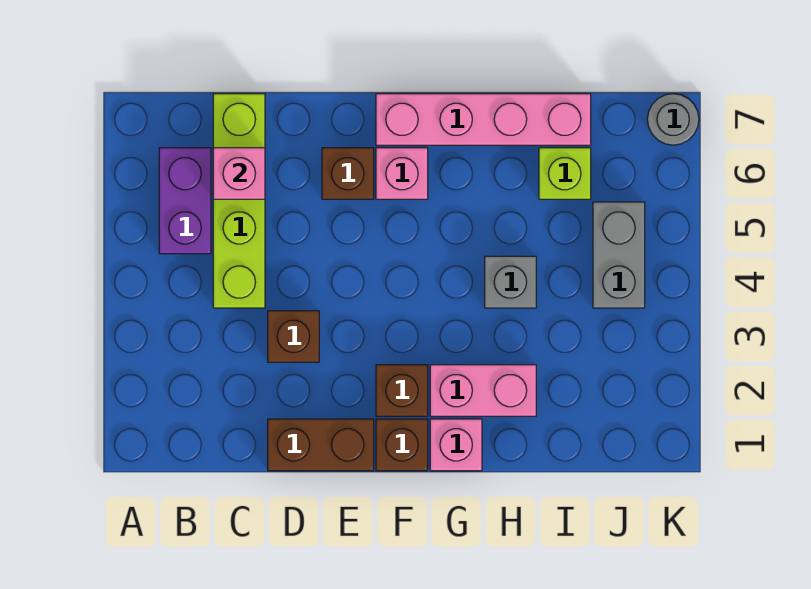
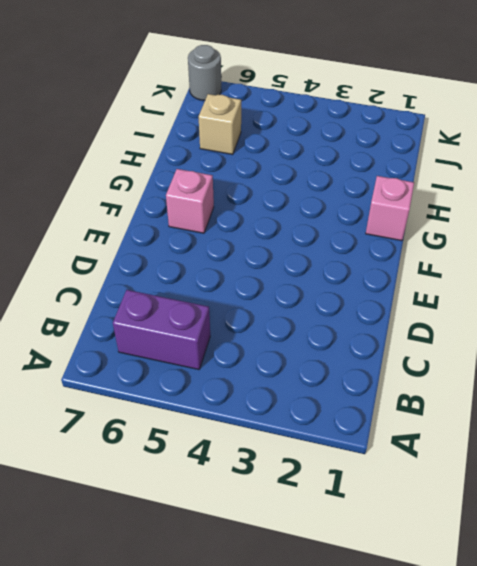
tan brick I6 level 1 -> lime brick I6 level 1
none -> lime brick C4:C7 level 1
none -> brown brick D1:E1 level 1
none -> brown brick D3 level 1

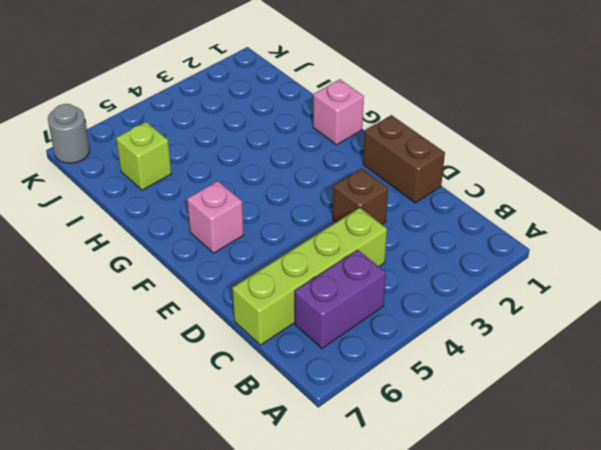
none -> brown brick E6 level 1
none -> brown brick F1 level 1
none -> brown brick F2 level 1

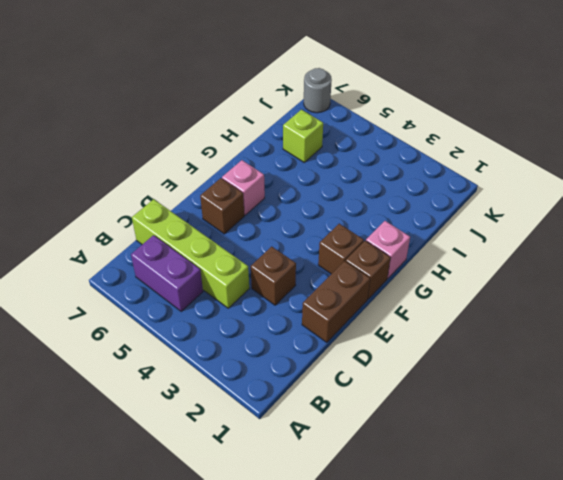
none -> pink brick F7:I7 level 1
none -> pink brick G2:H2 level 1
none -> grey brick H4 level 1

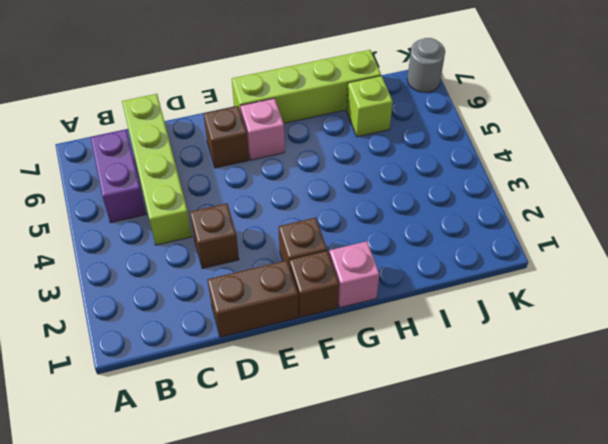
lime brick F7:I7 level 1 -> pink brick F7:I7 level 1
none -> pink brick G2:H2 level 1
none -> grey brick H4 level 1
none -> grey brick J4:J5 level 1

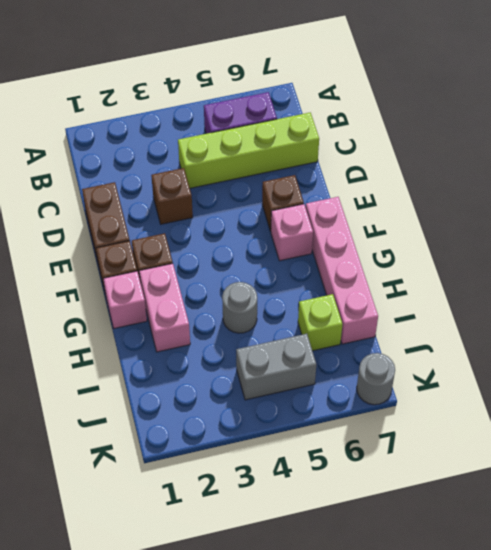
grey round brick H4 level 1 -> grey brick H4 level 1
none -> pink brick C6 level 2

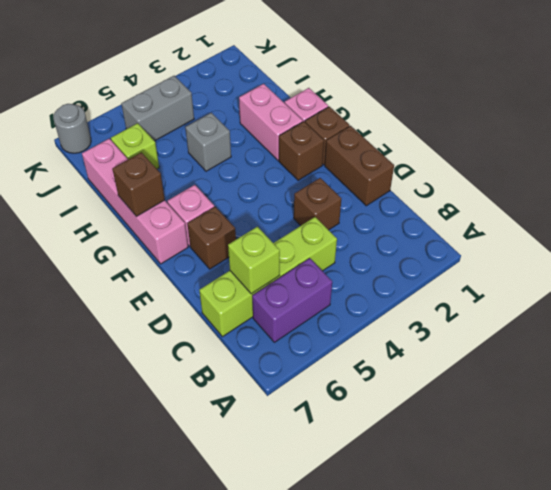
lime brick C6 level 2 -> pink brick C6 level 2
brown brick G7 level 2 -> none

